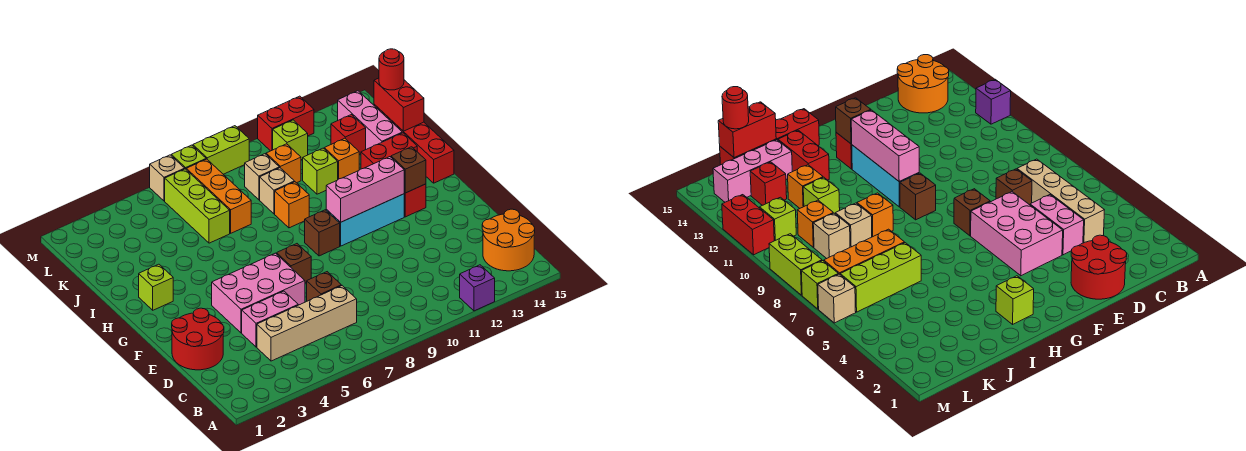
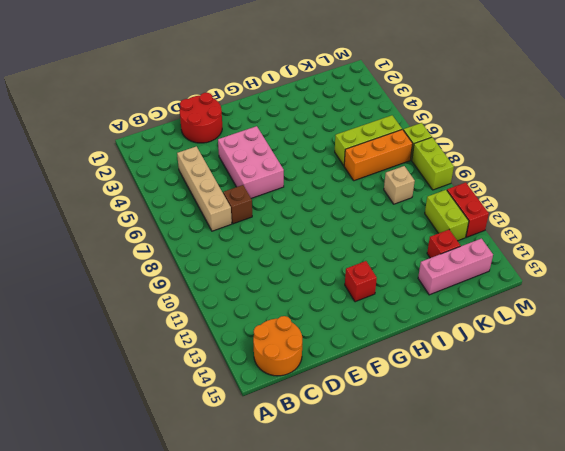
lime brick L11:L12 level 1 -> lime brick L11 level 1
none -> purple brick A12 level 1
none -> pink brick D4:D5 level 1
none -> brown brick F7 level 1
none -> brown brick G9 level 1

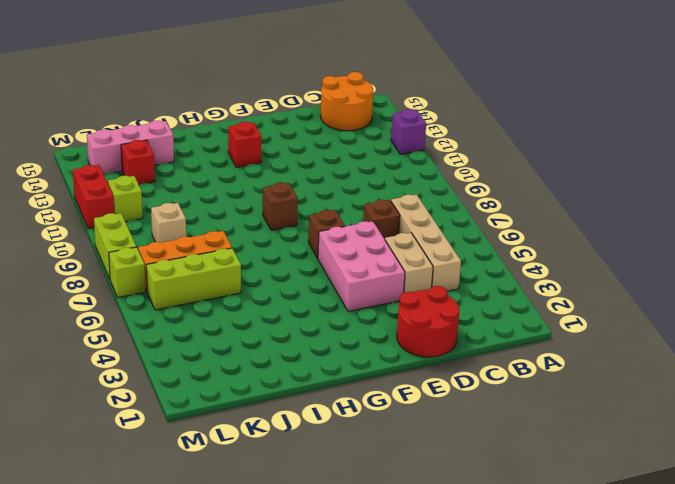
tan brick D4:D5 level 1 -> pink brick D4:D5 level 1
none -> cyan brick G10:G12 level 1
none -> lime brick H2 level 1
none -> red brick H15:K15 level 1
none -> orange brick I9 level 1

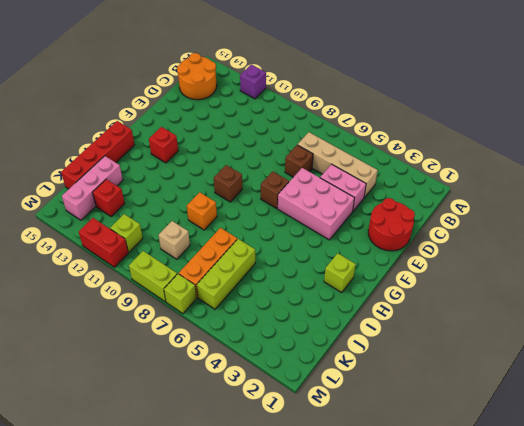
none -> cyan brick G10:G12 level 1
none -> red brick I13:I14 level 1
none -> tan brick J9 level 1
none -> lime brick J11 level 1

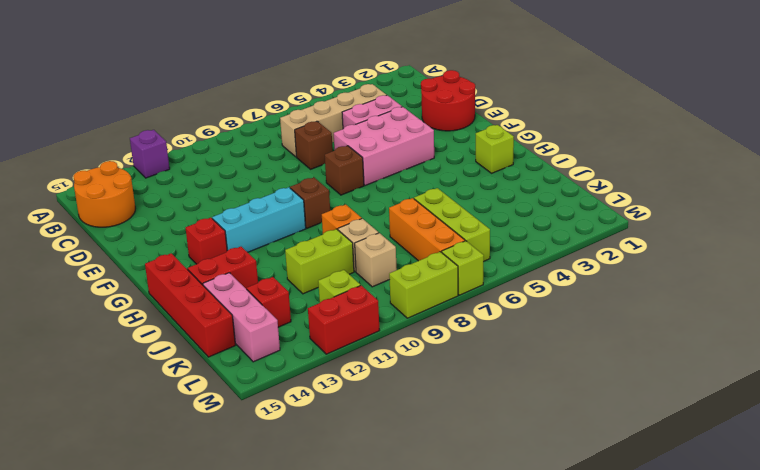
lime brick J10:J11 level 1 -> lime brick J11 level 1
none -> orange brick J12 level 1
none -> orange brick K10 level 1
none -> tan brick M6 level 1
none -> pink brick G10:G12 level 2

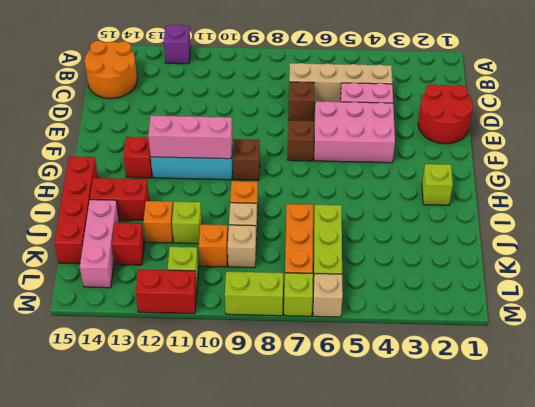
none -> brown brick G13 level 2
none -> red brick J15:K15 level 2
none -> red round brick K15 level 3

